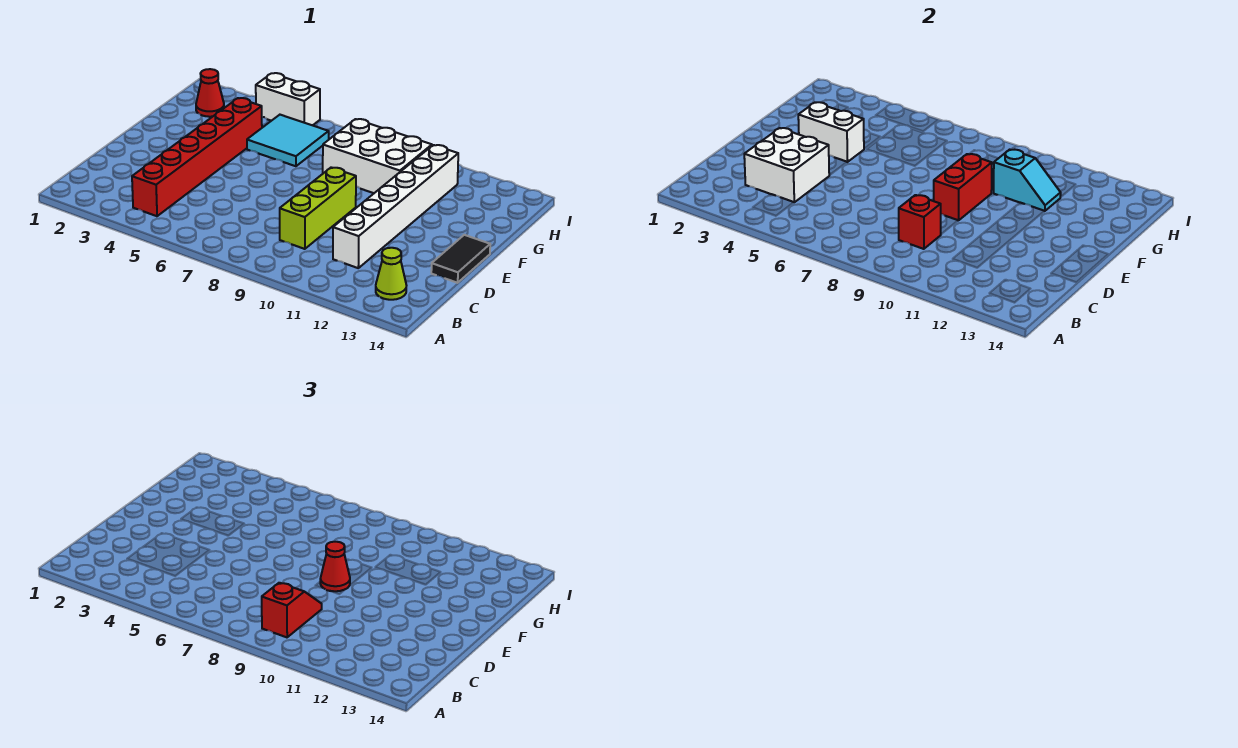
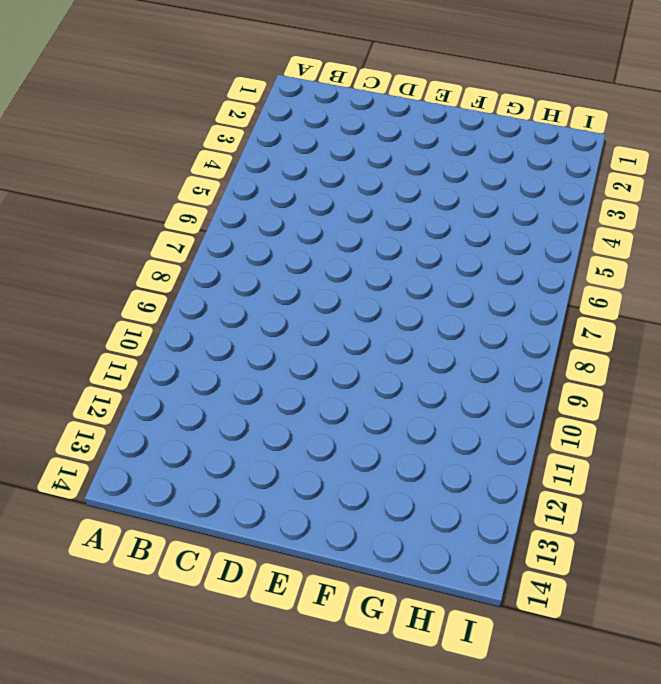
none -> red brick B4:G4 level 1
none -> lime cone B13 level 1
none -> lime brick C9:E9 level 1

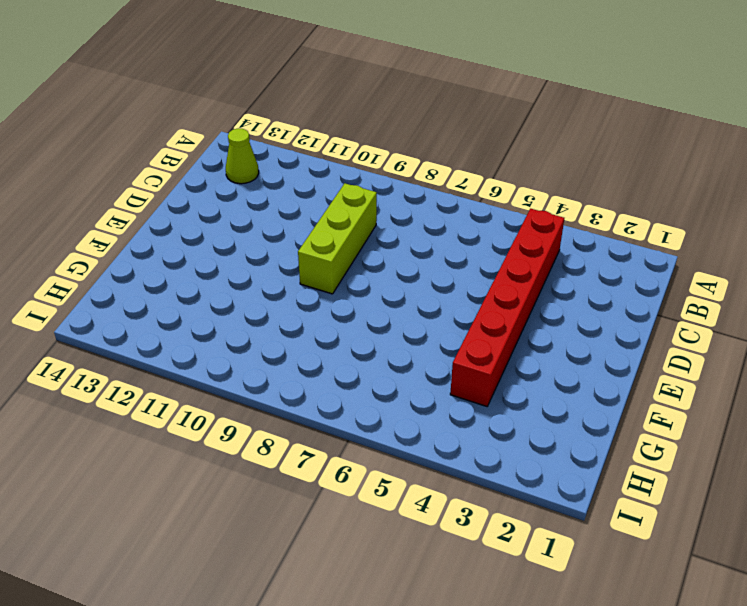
none -> white brick C11:H11 level 1
none -> black tile D14:E14 level 1
none -> cyan tile G5:H6 level 1

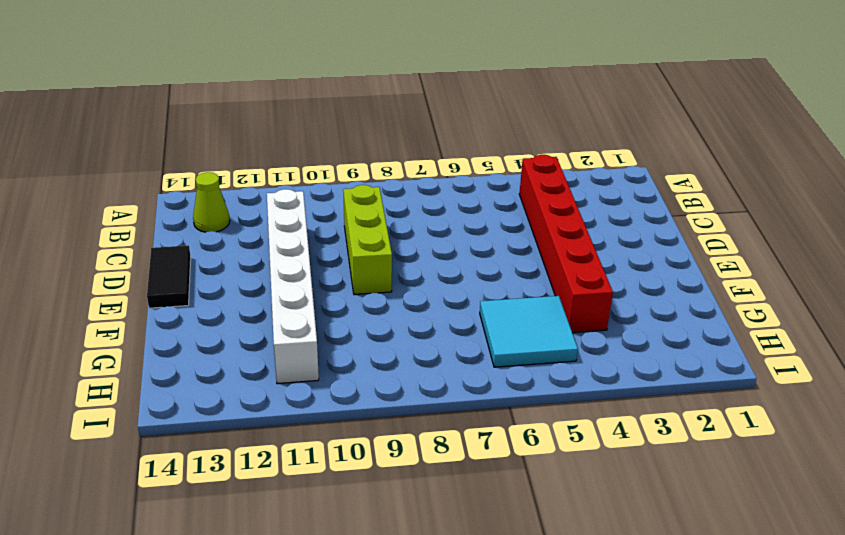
none -> white brick G8:H10 level 1
none -> red cone H2 level 1
none -> white brick I4:I5 level 1

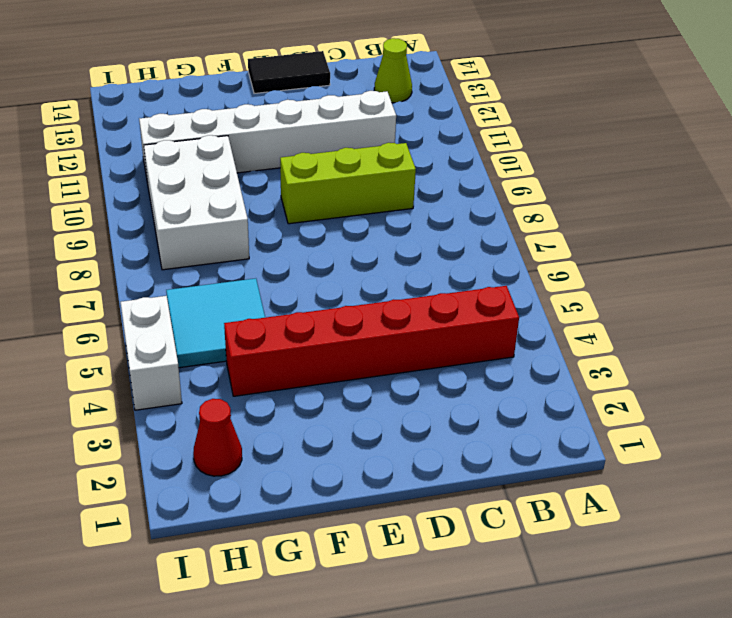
none -> white brick C3:D4 level 2
none -> red brick C9 level 2
none -> red brick E9:F9 level 2

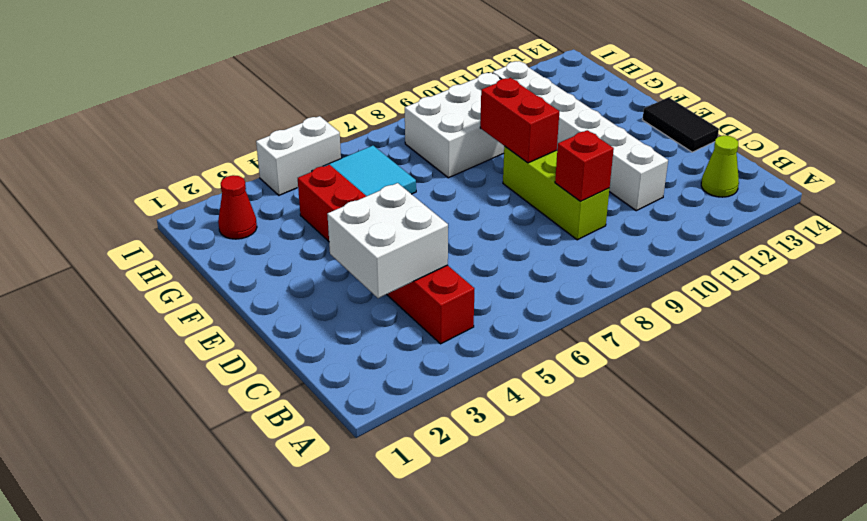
none -> white brick F3:F4 level 2
none -> cyan slope G10:G11 level 2 top 10
none -> red slope B9:C9 level 3 top B

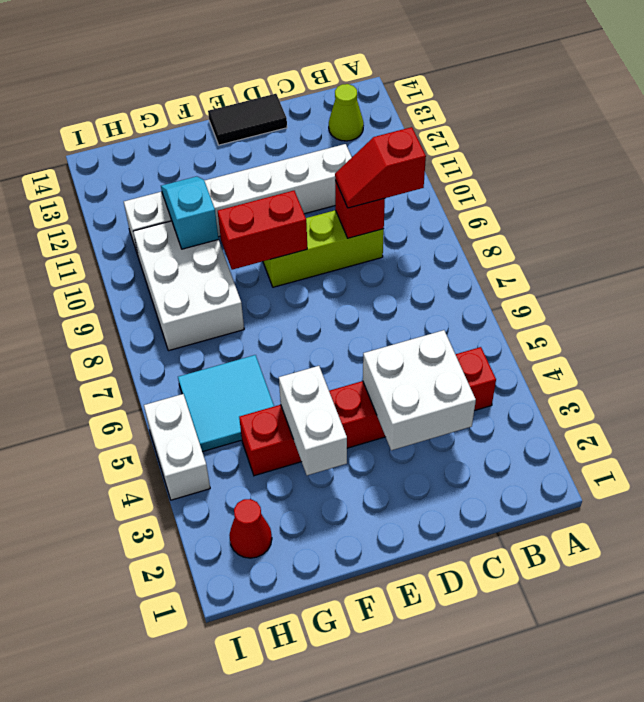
none -> red cone E9 level 3

